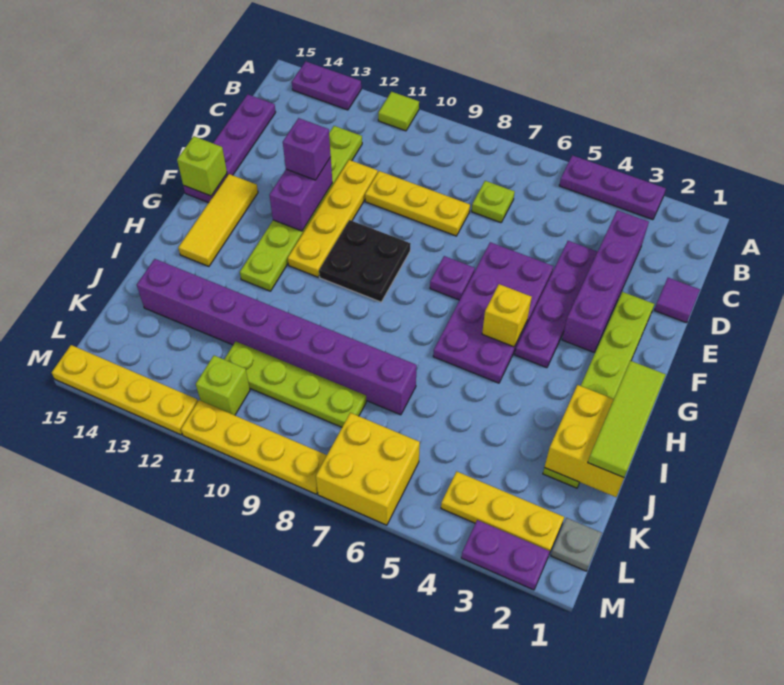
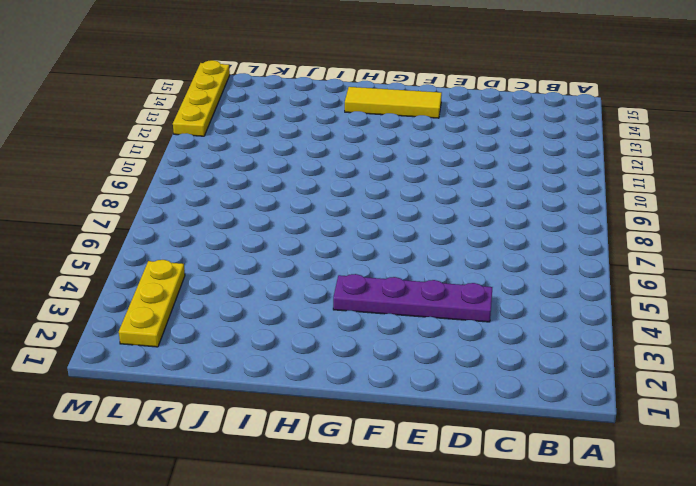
none -> purple plate A3:A5 level 1
none -> lime tile A11 level 1
none -> purple plate A13:A14 level 1
none -> purple brick C3:F3 level 1

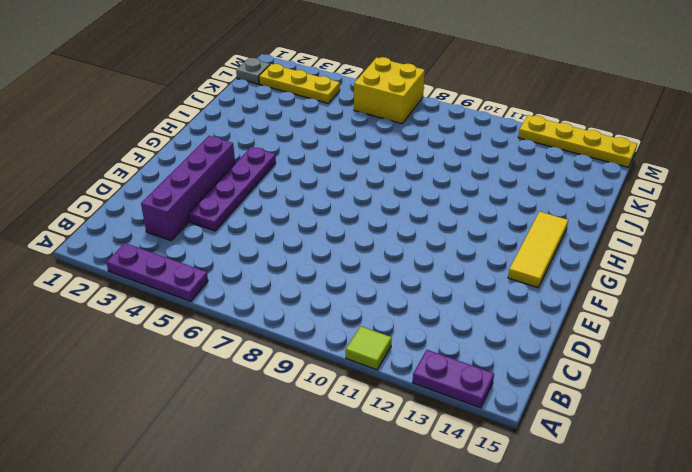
none -> lime plate C7 level 1
none -> lime plate C12:H12 level 1
none -> purple plate C15:F15 level 1
none -> purple tile D1 level 1

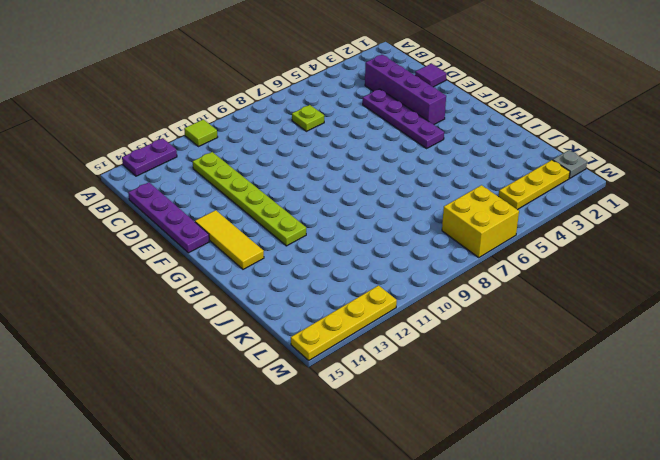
none -> purple plate A3:A5 level 1
none -> yellow plate D8:D10 level 1
none -> yellow plate D11:G11 level 1
none -> lime plate E2:J2 level 1

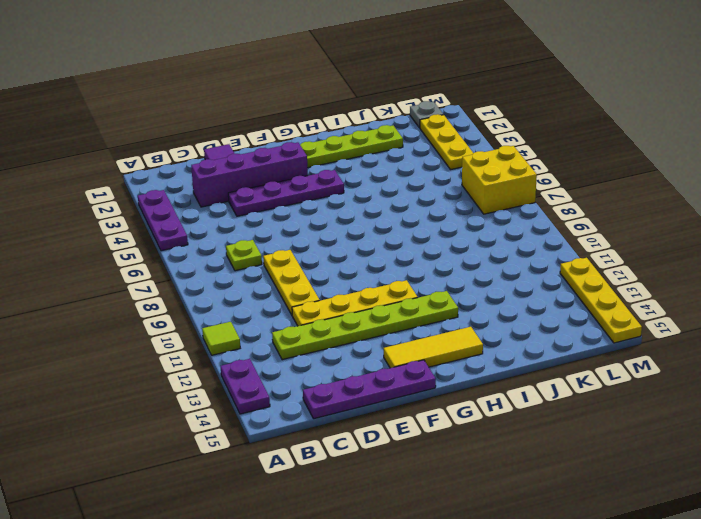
none -> purple plate E5:H6 level 1
none -> purple plate F7 level 1
none -> black plate F9:G10 level 1
none -> purple brick J7:J14 level 1

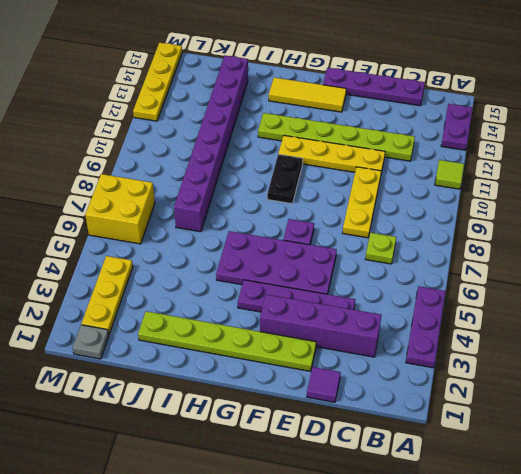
black plate G9:G10 level 1 -> black plate F9:G10 level 1
none -> lime plate K8:K11 level 1
none -> lime brick L11 level 1
none -> purple plate M2:M3 level 1
none -> yellow plate M8:M11 level 1

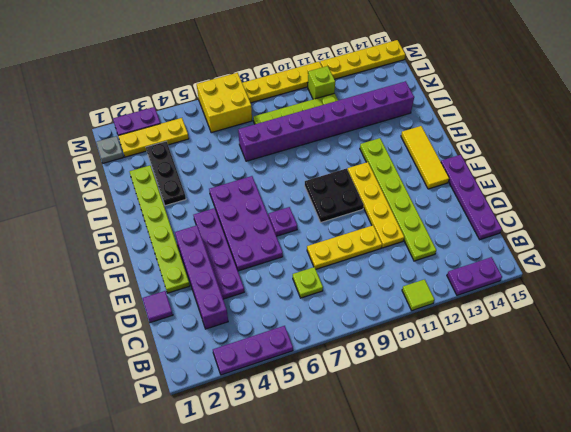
black plate I3:K3 level 1 -> none
none -> purple brick E12:F12 level 2
none -> lime brick F15 level 2
none -> yellow brick G5 level 2
none -> yellow brick I1:J2 level 2

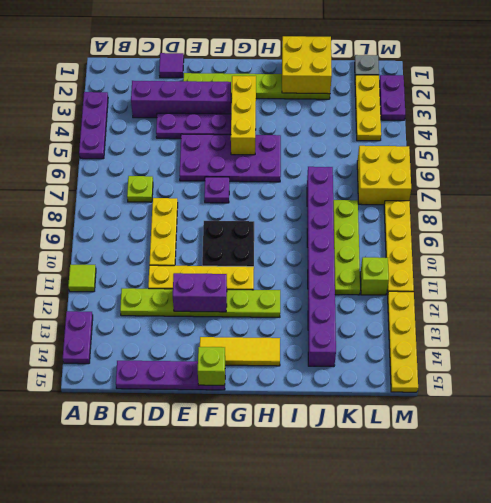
yellow brick G3:G5 level 2 -> yellow brick G5 level 2
none -> purple brick E12 level 3
none -> lime tile H1:J1 level 3

